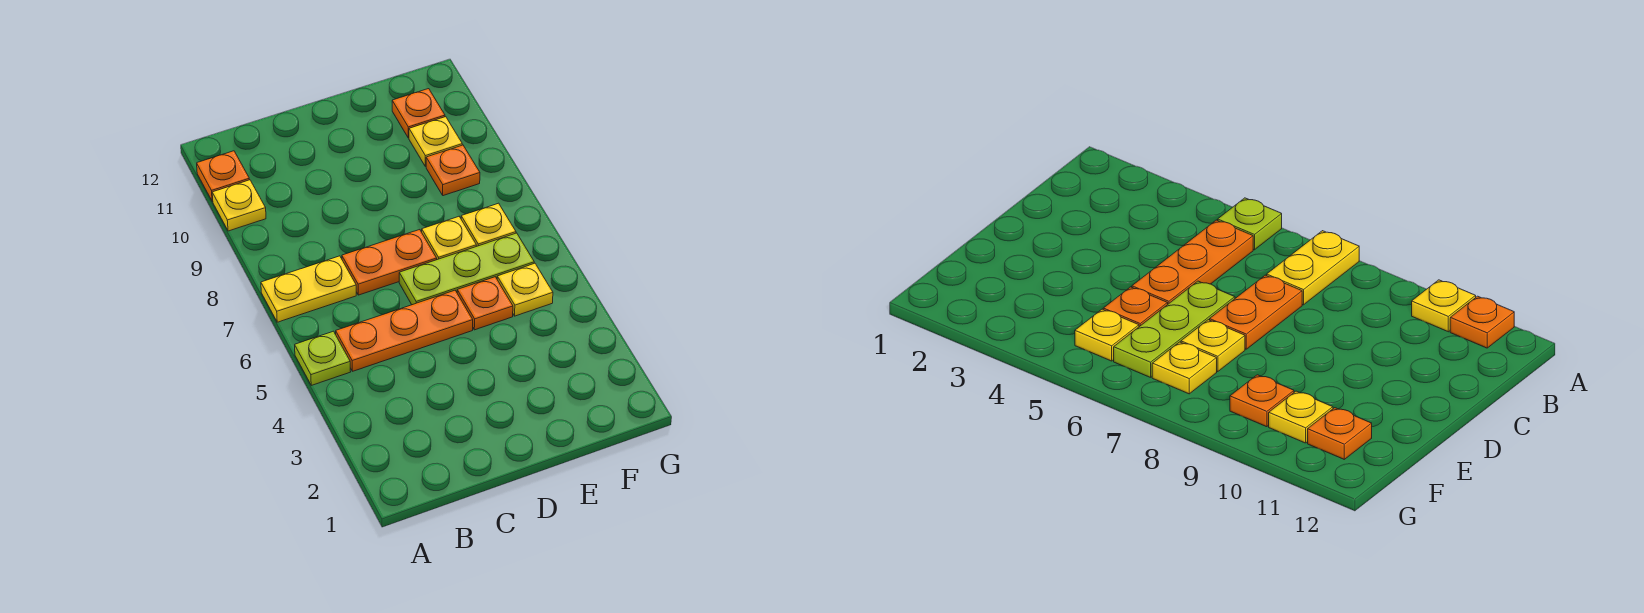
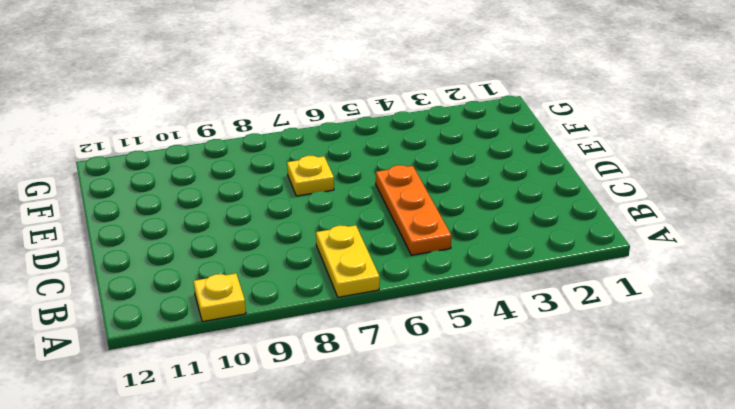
none -> lime plate A5 level 1
none -> orange plate A11 level 1
none -> orange plate C7:D7 level 1

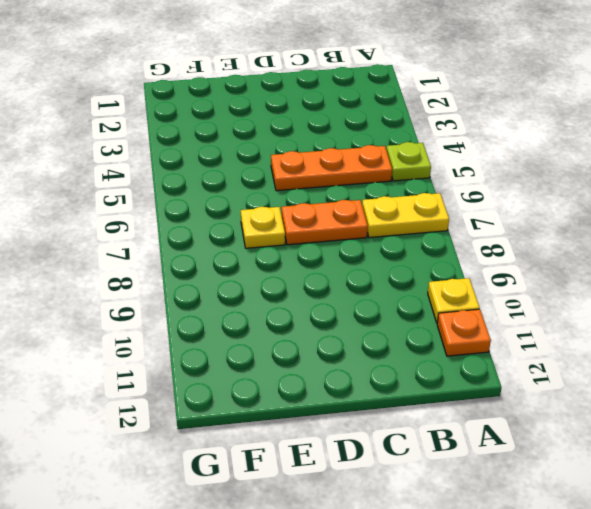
none -> lime plate D6:F6 level 1
none -> orange plate E5 level 1
none -> yellow plate F5 level 1

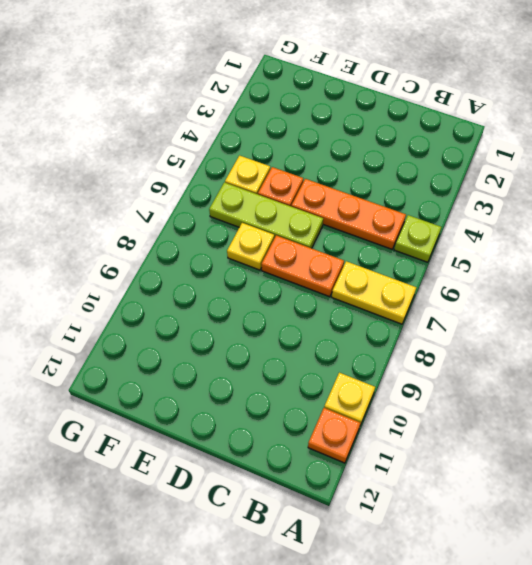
none -> yellow plate F7 level 1
none -> orange plate F9 level 1
none -> yellow plate F10 level 1

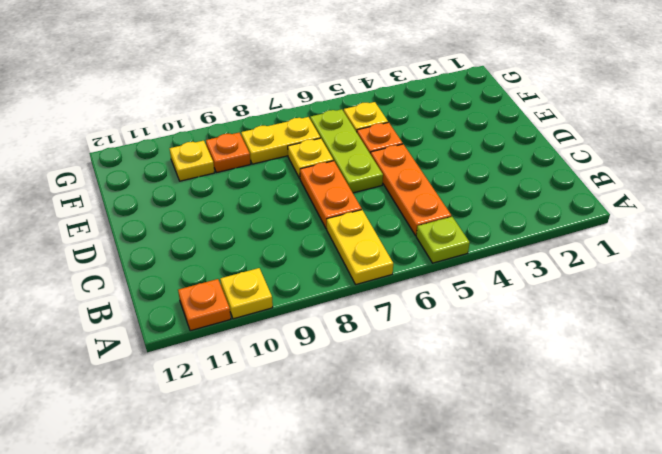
yellow plate F7:F8 level 1 -> yellow plate F7 level 1
none -> orange plate F11 level 1

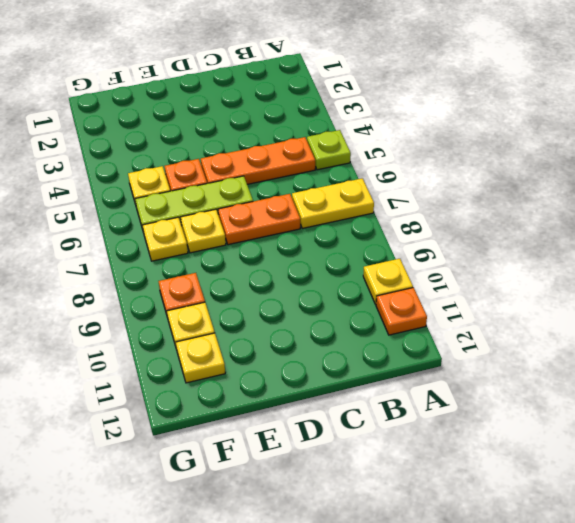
yellow plate F11 level 1 -> orange plate F11 level 1

